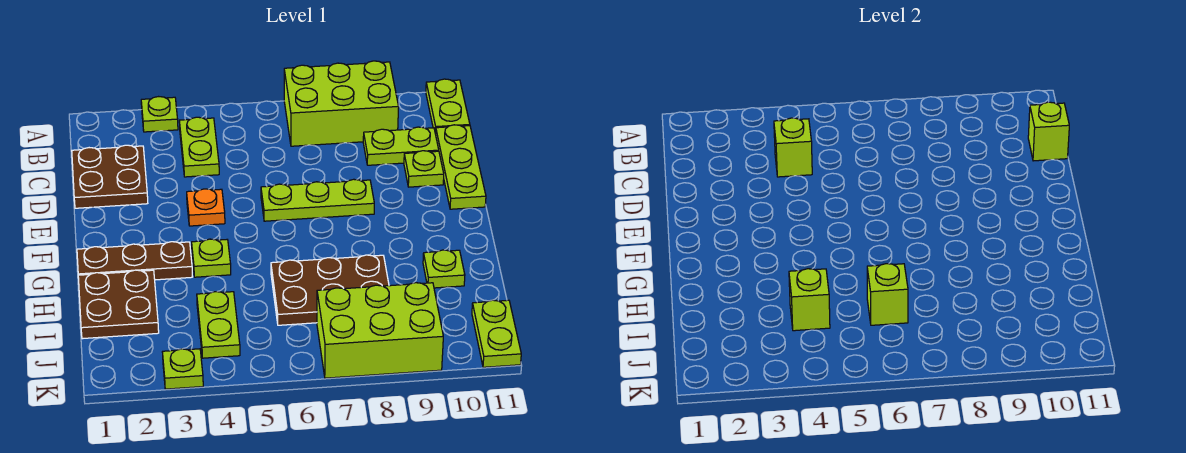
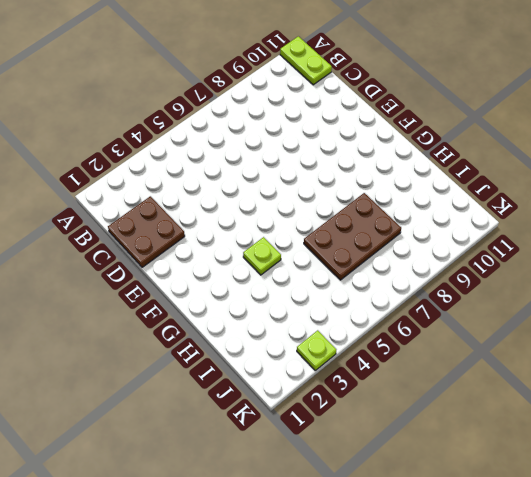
none -> lime plate A3 level 1
none -> lime brick A7:B9 level 1
none -> lime plate B4:C4 level 1

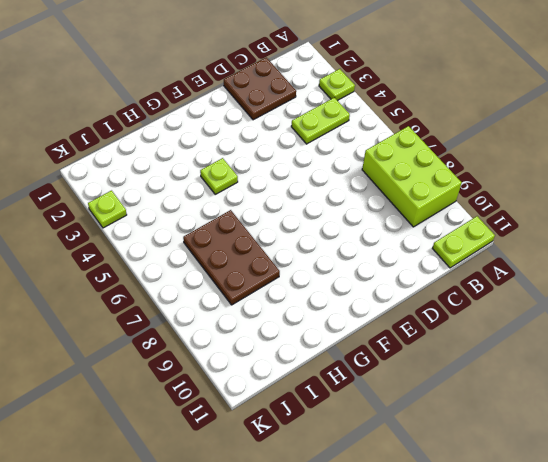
none -> lime plate C9:C10 level 1
none -> lime plate C11:E11 level 1
none -> lime plate D10 level 1

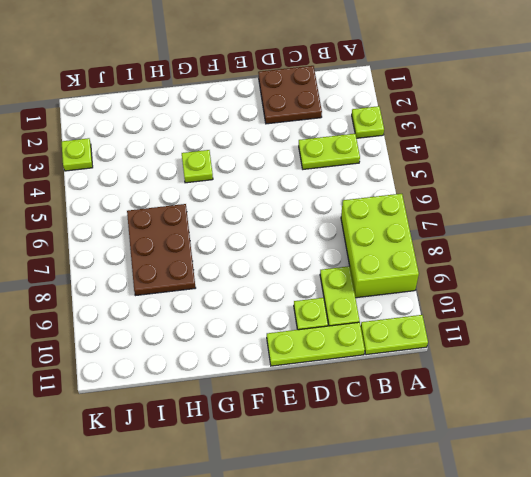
none -> orange plate E4 level 1
none -> lime plate E6:E8 level 1
none -> brown plate G1:G3 level 1

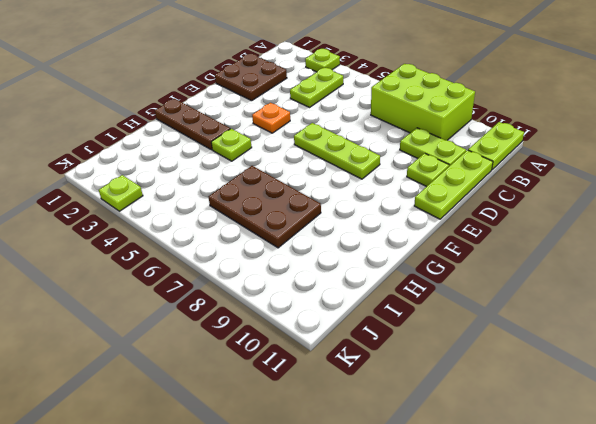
none -> brown plate H1:I2 level 1
none -> lime plate H10 level 1
none -> lime plate I4:J4 level 1

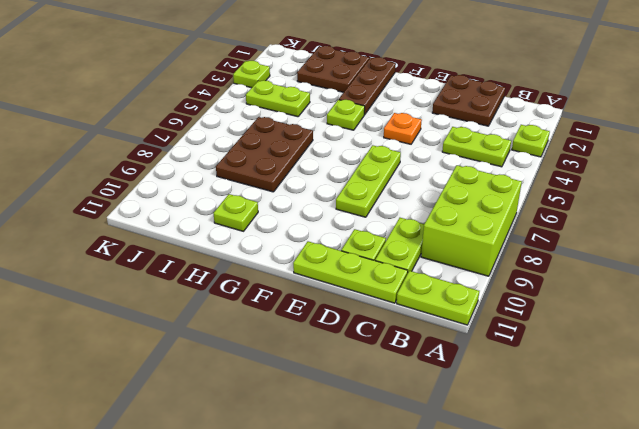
none -> lime brick J7:K9 level 1
none -> lime plate J11:K11 level 1
none -> lime brick C4 level 2

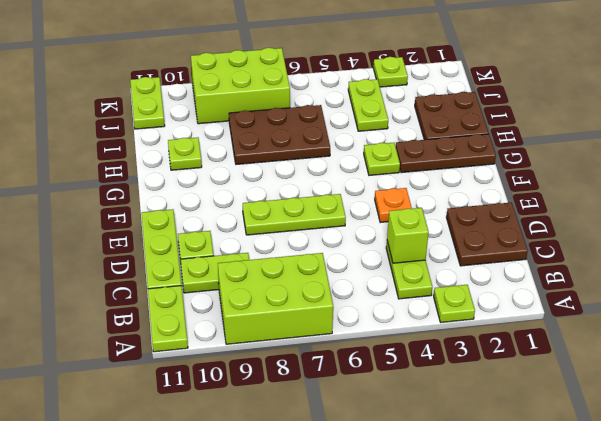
none -> lime brick C11 level 2
none -> lime brick I4 level 2
none -> lime brick I6 level 2

